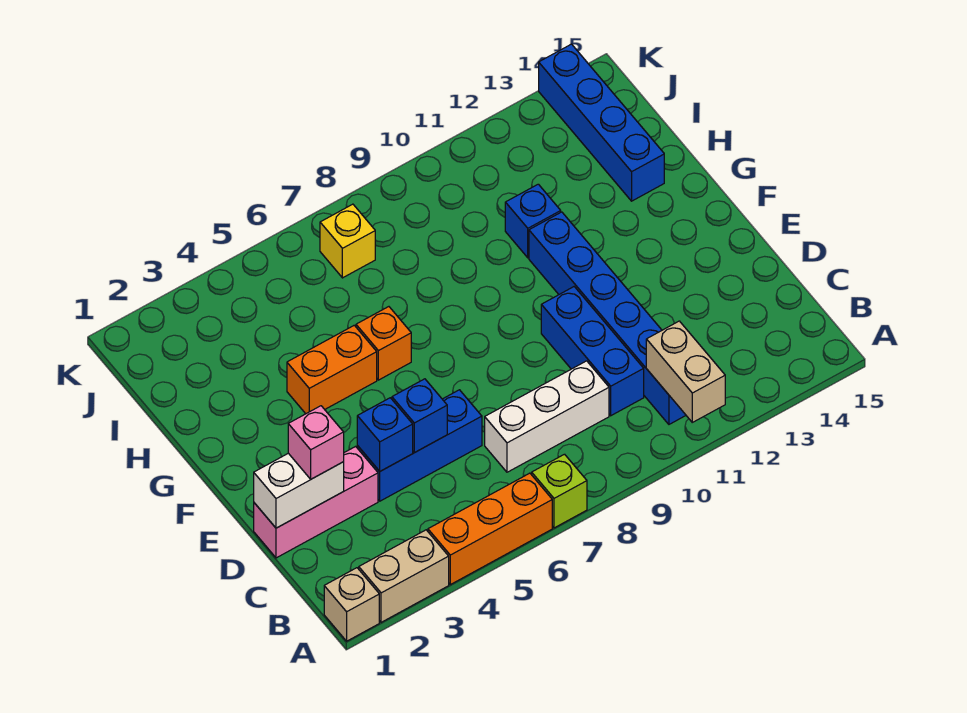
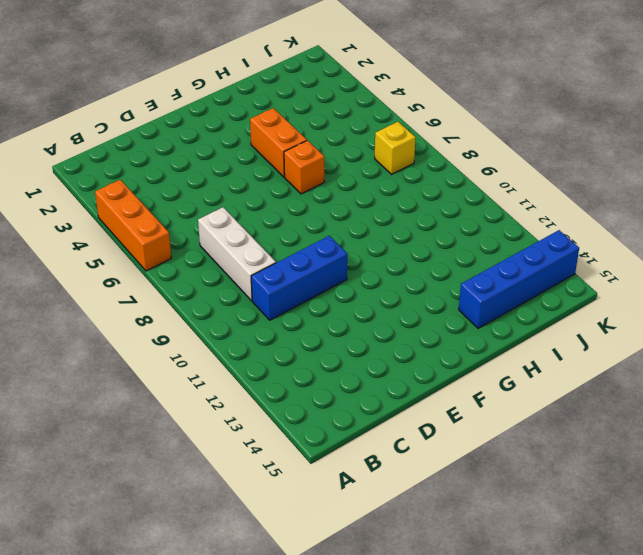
none -> tan brick A1 level 1
none -> tan brick A2:A3 level 1
none -> lime brick A7 level 1

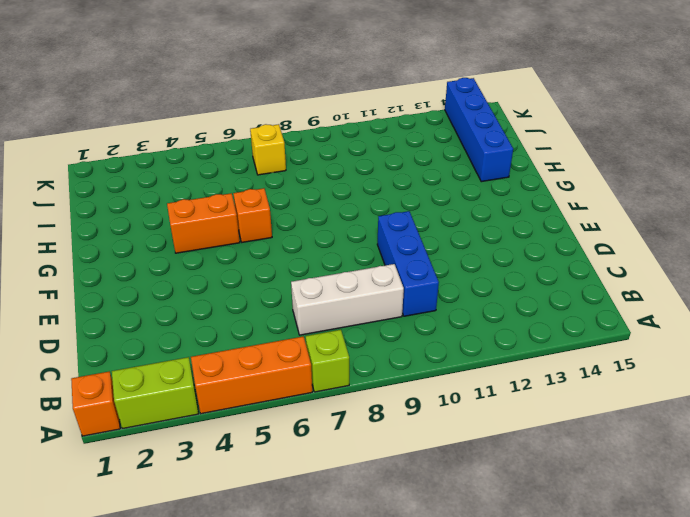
orange brick A1 level 1 -> tan brick A1 level 1
lime brick A2:A3 level 1 -> tan brick A2:A3 level 1
none -> blue brick B11:G11 level 1
none -> pink brick D1:D3 level 1
none -> blue brick D4:D6 level 1

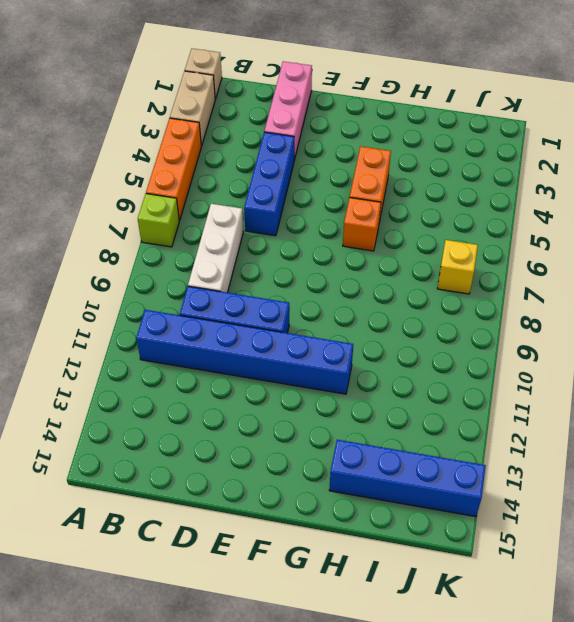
none -> blue brick H11 level 1
none -> tan brick A11:B11 level 2
none -> white brick D1:D2 level 2

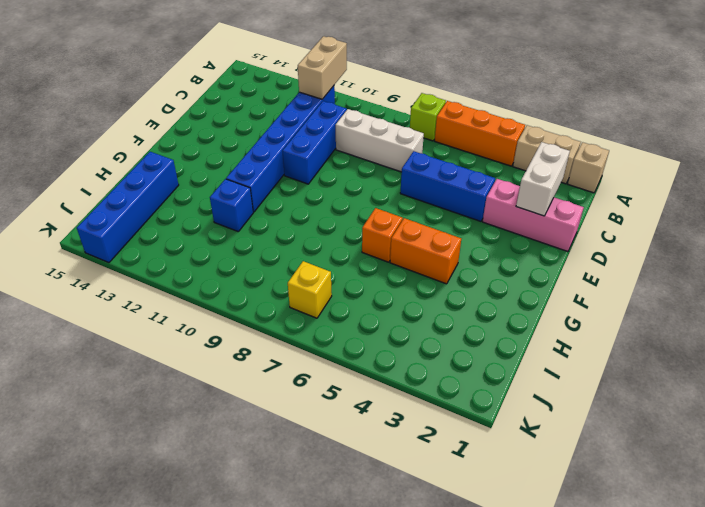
white brick C2:D2 level 2 -> white brick D1:D2 level 2
none -> blue brick D4 level 2
none -> blue brick D5 level 2
none -> pink brick D2 level 3

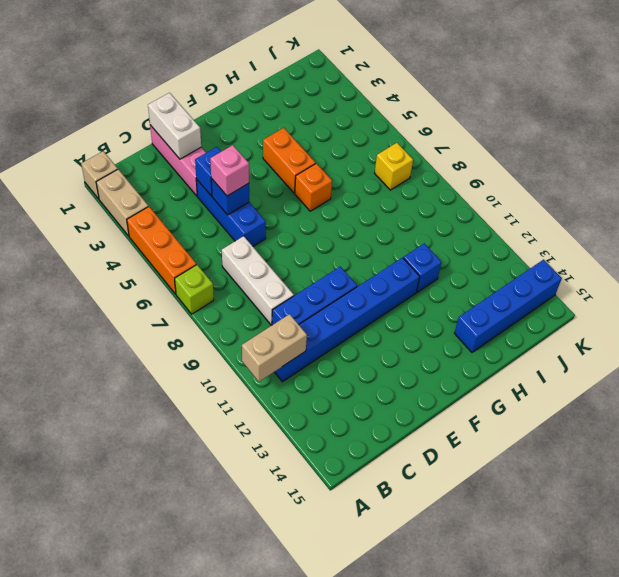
pink brick D5 level 3 -> pink brick D2 level 3

